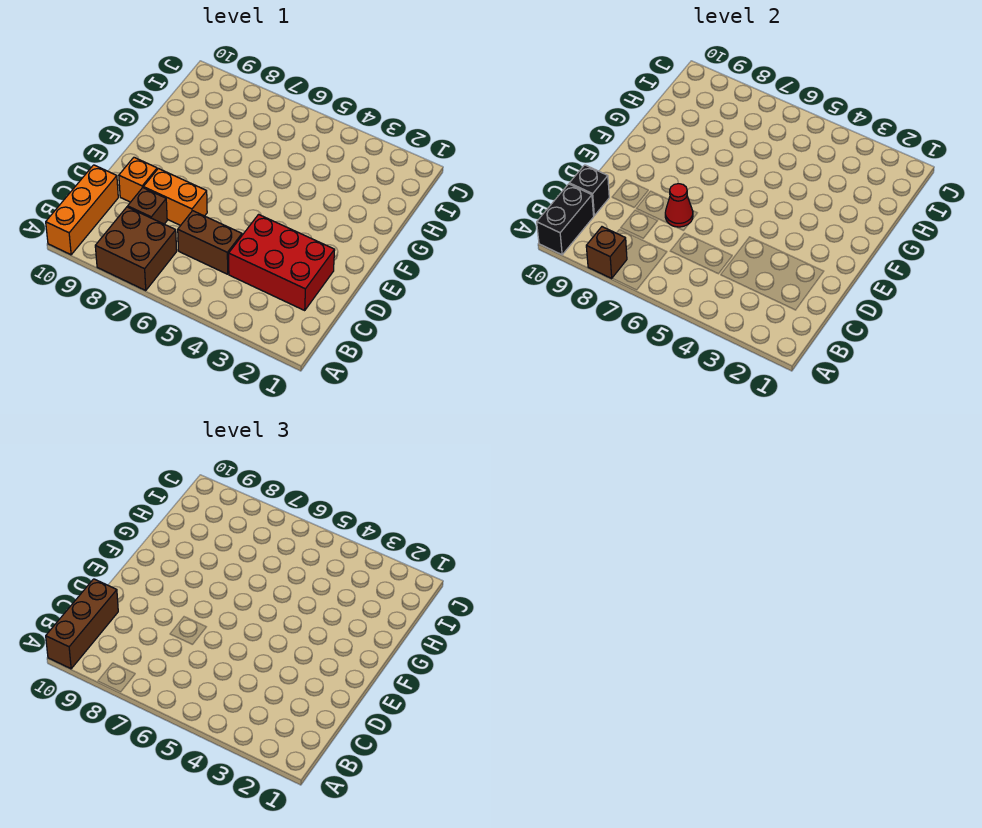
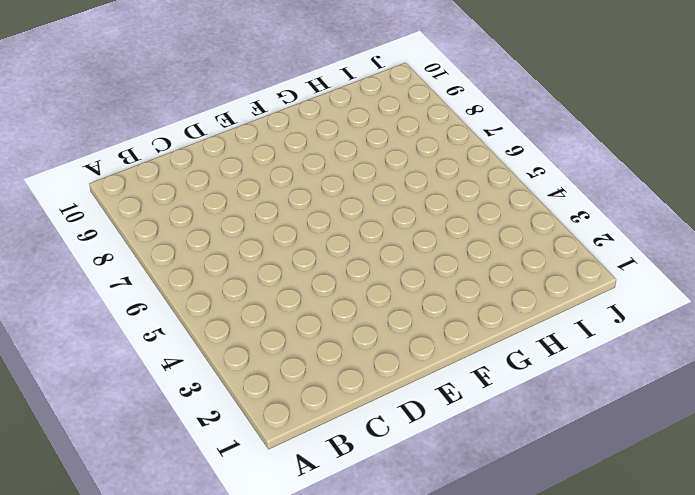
none -> brown brick A7:B8 level 1
none -> orange brick A10:C10 level 1
none -> red brick C2:D4 level 1

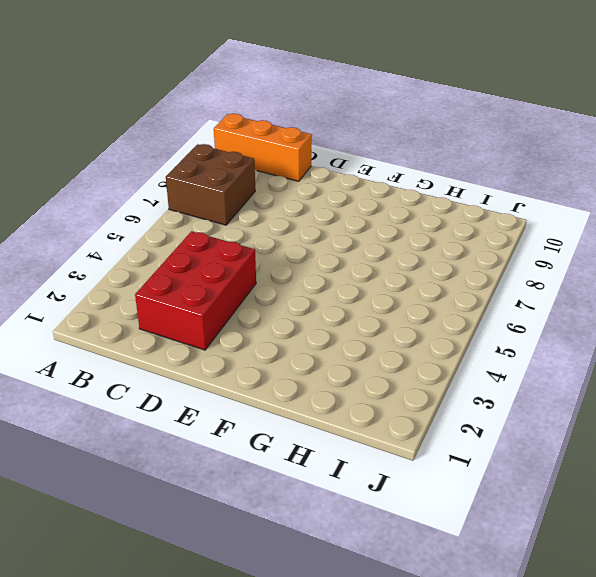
none -> brown brick C5:C6 level 1
none -> brown brick C8 level 1
none -> orange brick D7:D8 level 1

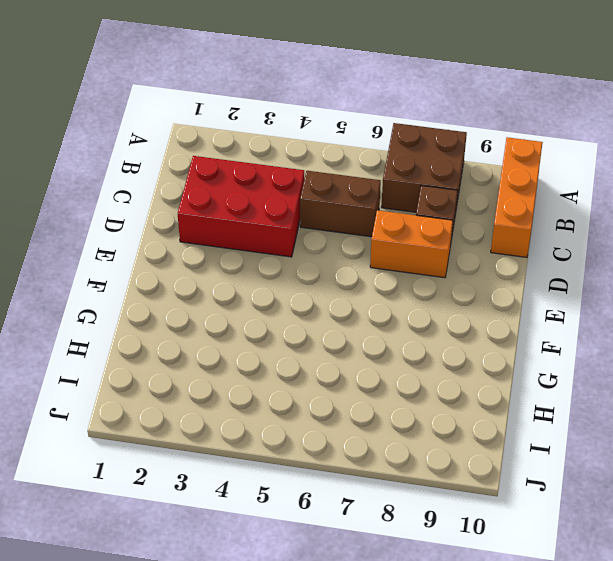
none -> orange brick D9 level 1
none -> brown brick A8 level 2
none -> black brick A10:B10 level 2

